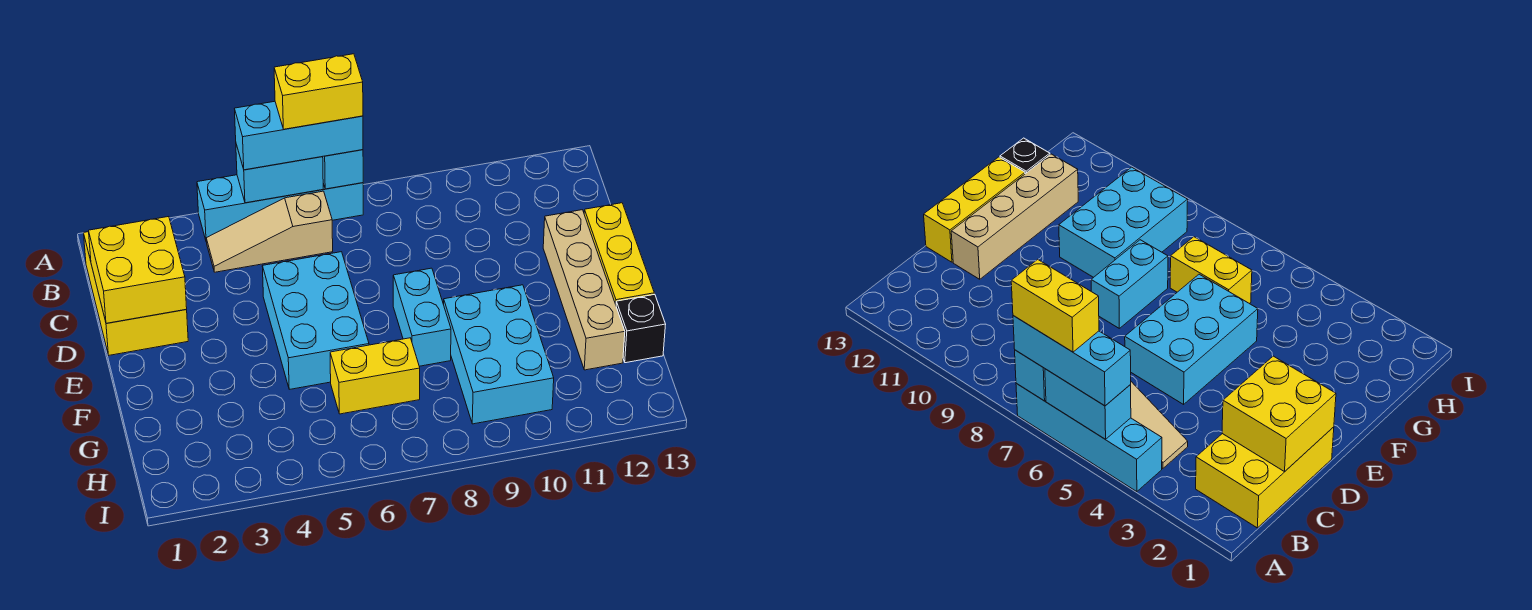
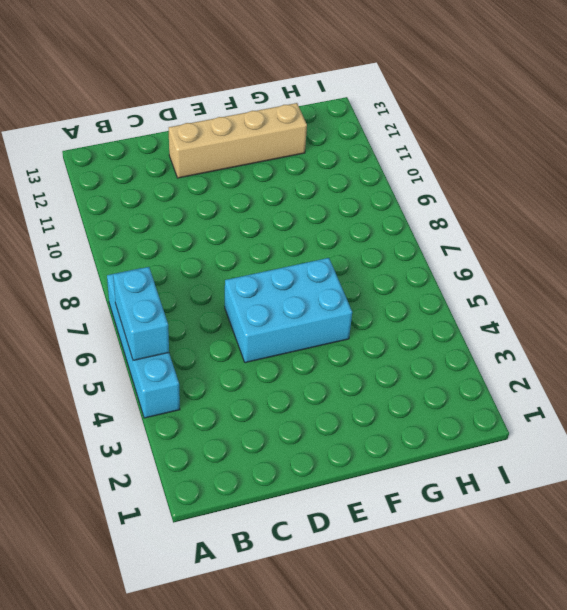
none -> yellow brick B1:D2 level 1
none -> tan slope B4:B6 level 1 top 6
none -> yellow brick D13:F13 level 1

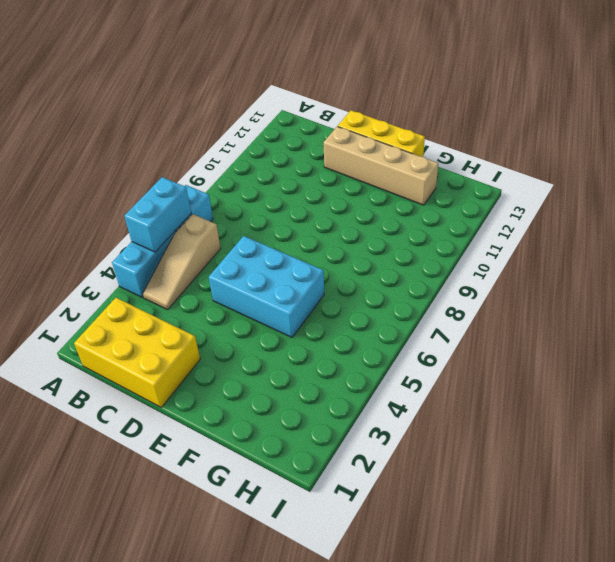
none -> cyan brick E8:F8 level 1
none -> cyan brick F9:H10 level 1
none -> yellow brick G6:G7 level 1

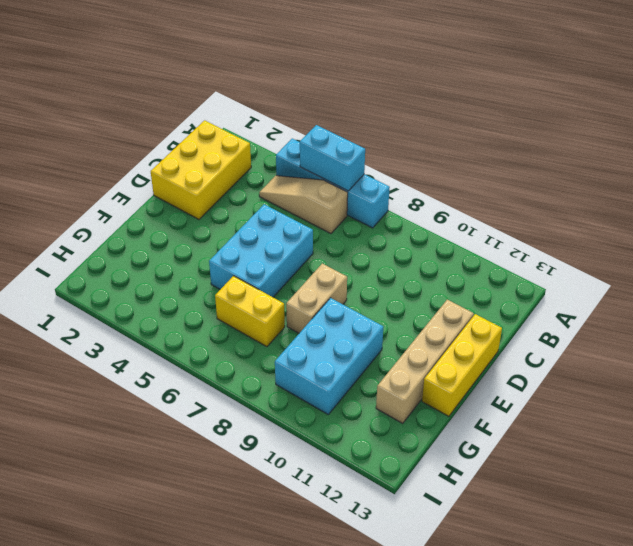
tan brick E8:F8 level 1 -> cyan brick E8:F8 level 1
none -> black brick G13 level 1
none -> cyan brick A7 level 2
none -> yellow brick C1:D2 level 2

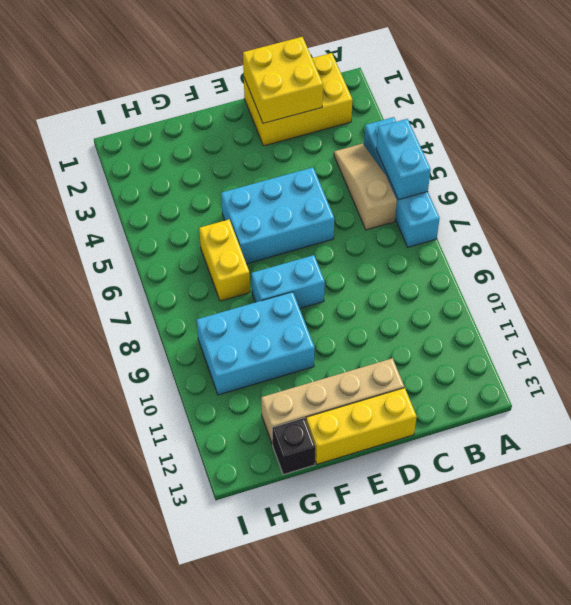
none -> cyan brick A7 level 2
none -> cyan brick A5:A7 level 3
none -> yellow brick A6:A7 level 4

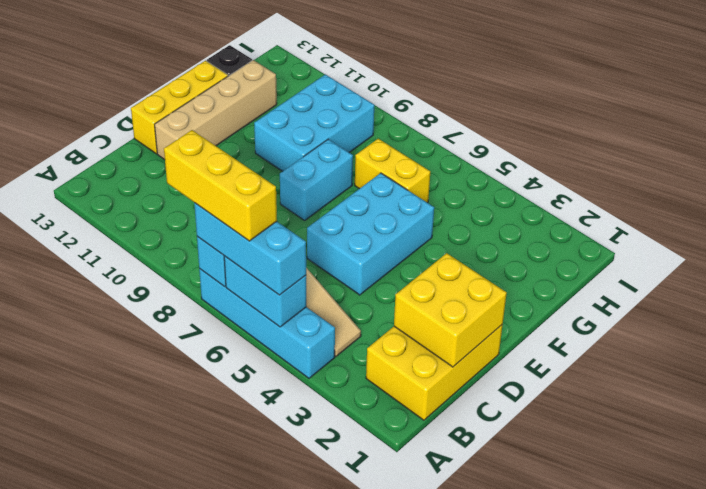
yellow brick A6:A8 level 4 -> yellow brick A6:A7 level 4

